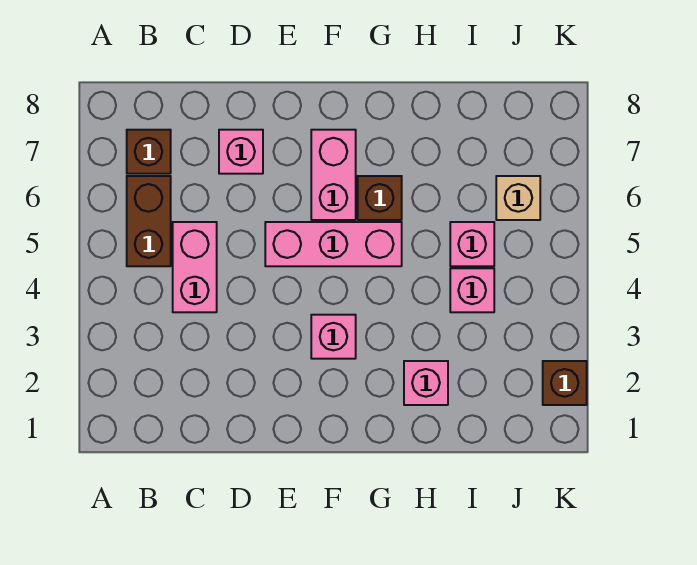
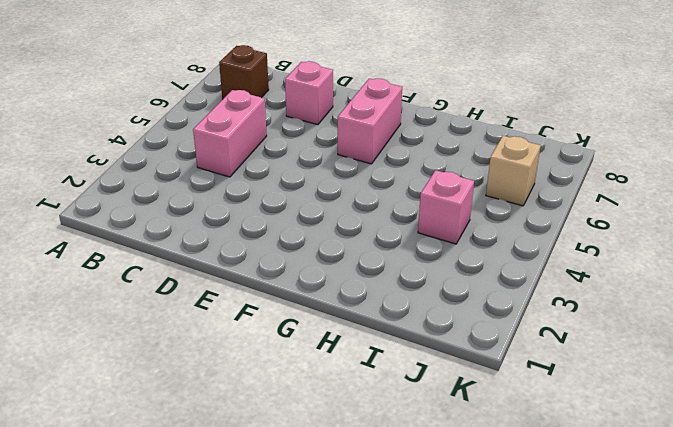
none -> brown brick B5:B6 level 1
none -> pink brick E5:G5 level 1
none -> pink brick F3 level 1

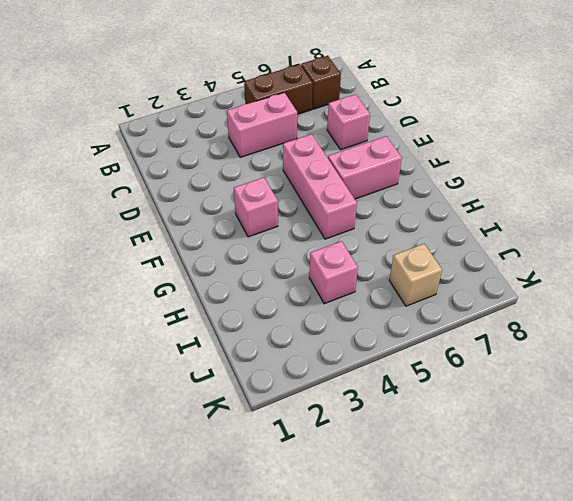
none -> brown brick G6 level 1
none -> pink brick H2 level 1
none -> pink brick I5 level 1

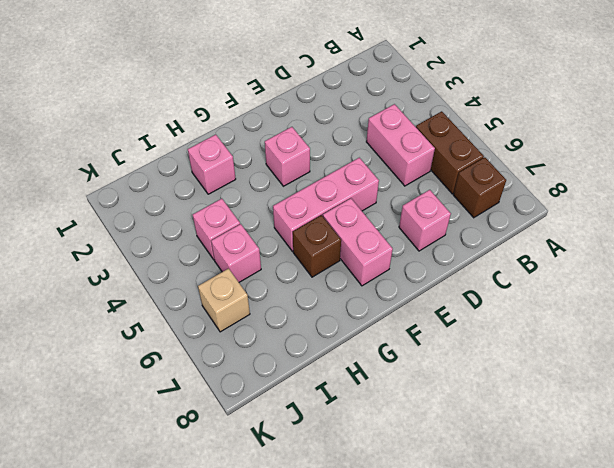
none -> brown brick K2 level 1

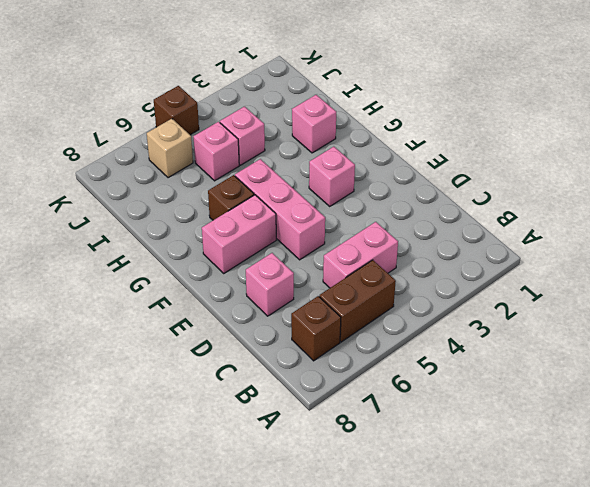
brown brick K5 level 1 -> brown brick K2 level 1

